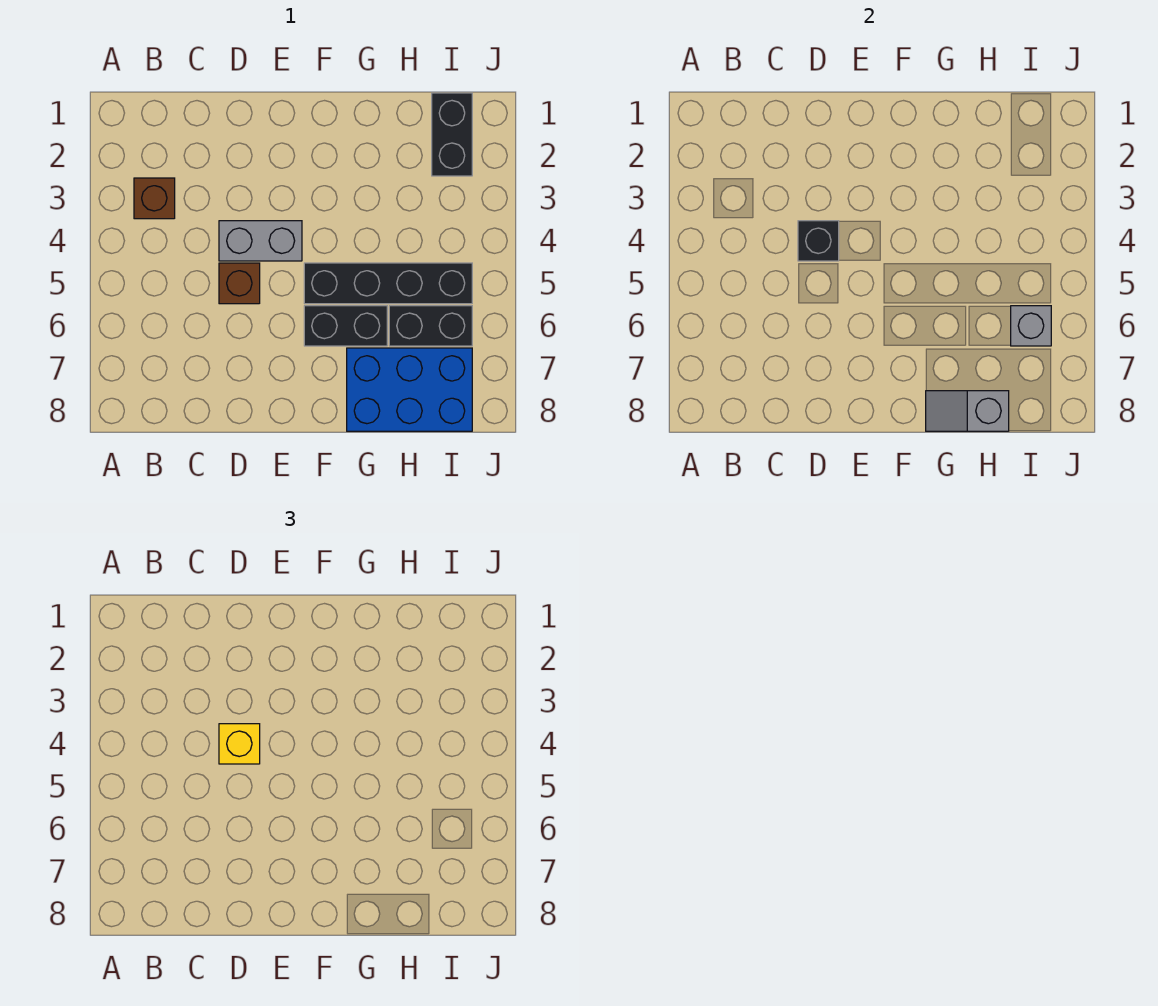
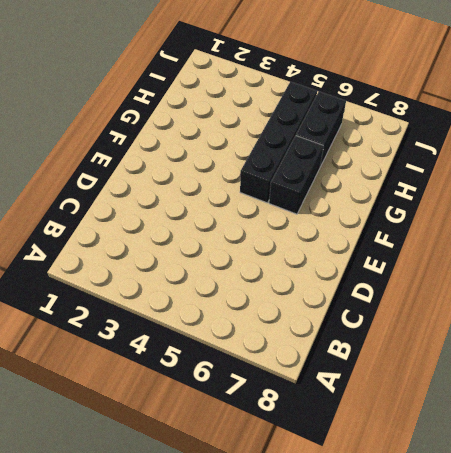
none -> brown brick B3 level 1
none -> grey brick D4:E4 level 1
none -> brown brick D5 level 1

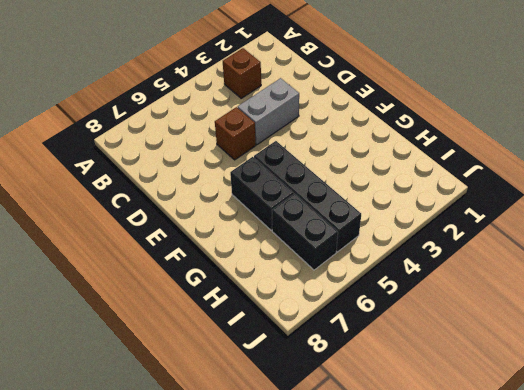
grey brick D3:D4 level 1 -> grey brick D4:E4 level 1
none -> blue brick G7:I8 level 1
none -> black brick I1:I2 level 1
none -> black brick D4 level 2

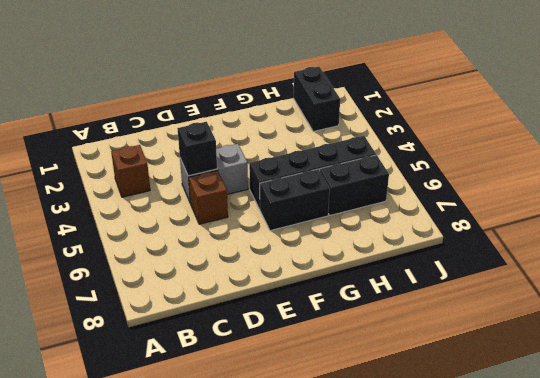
none -> blue brick G7:I8 level 1
none -> grey slope G8:H8 level 2 top H
none -> grey brick I6 level 2

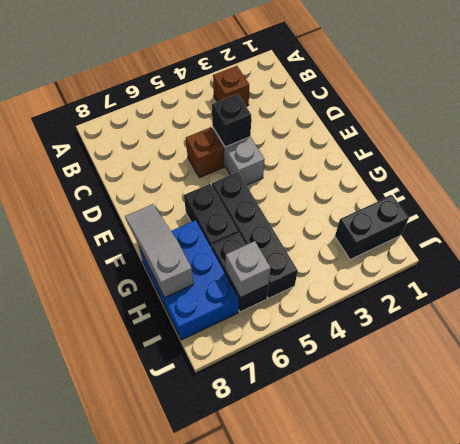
grey slope F8:H8 level 2 top H -> grey slope G8:H8 level 2 top H
none -> yellow brick D4 level 3

